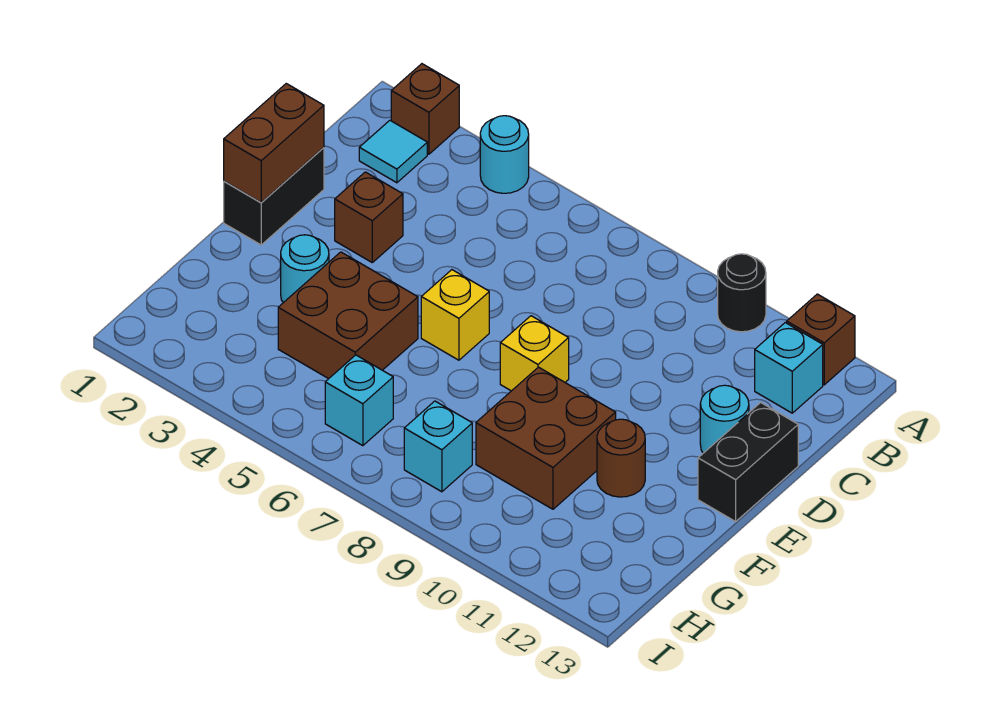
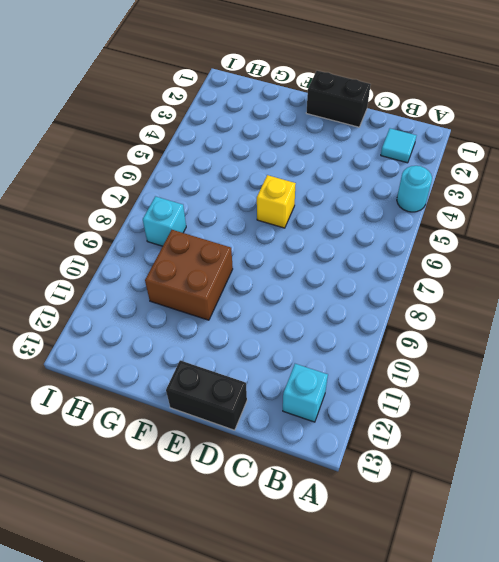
none -> brown brick A2 level 1
none -> black round brick A10 level 1
none -> brown brick A12 level 1

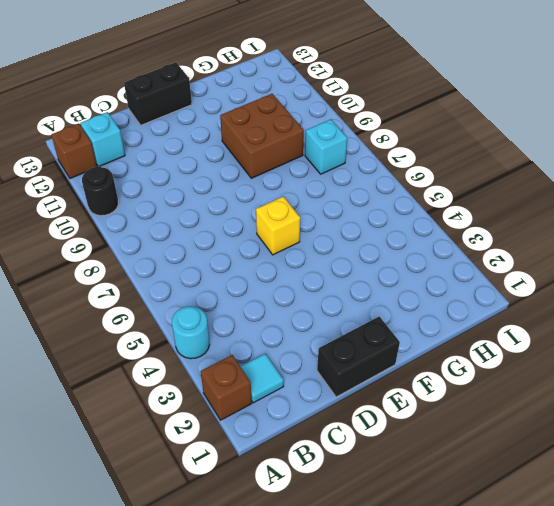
none -> brown brick D3 level 1
none -> cyan round brick D12 level 1
none -> yellow brick E8 level 1

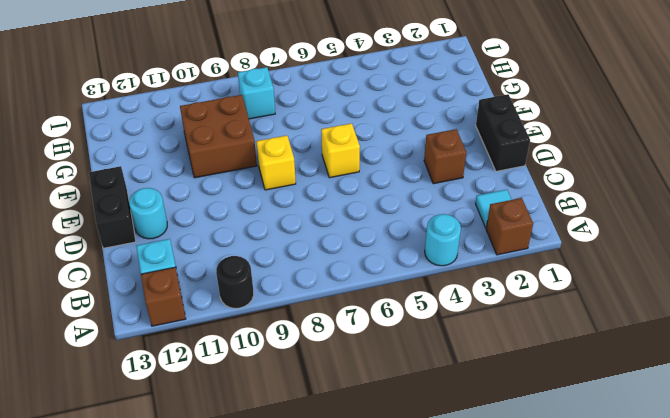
none -> cyan round brick F3 level 1
none -> brown brick F4:G5 level 1
none -> brown round brick F11 level 1

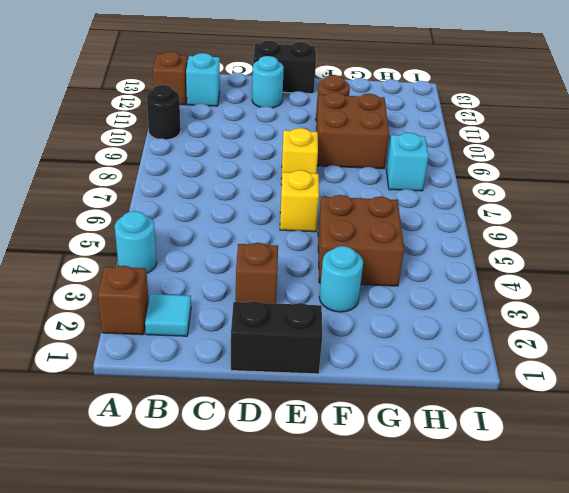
none -> cyan brick H6 level 1
none -> brown brick D1:E1 level 2

